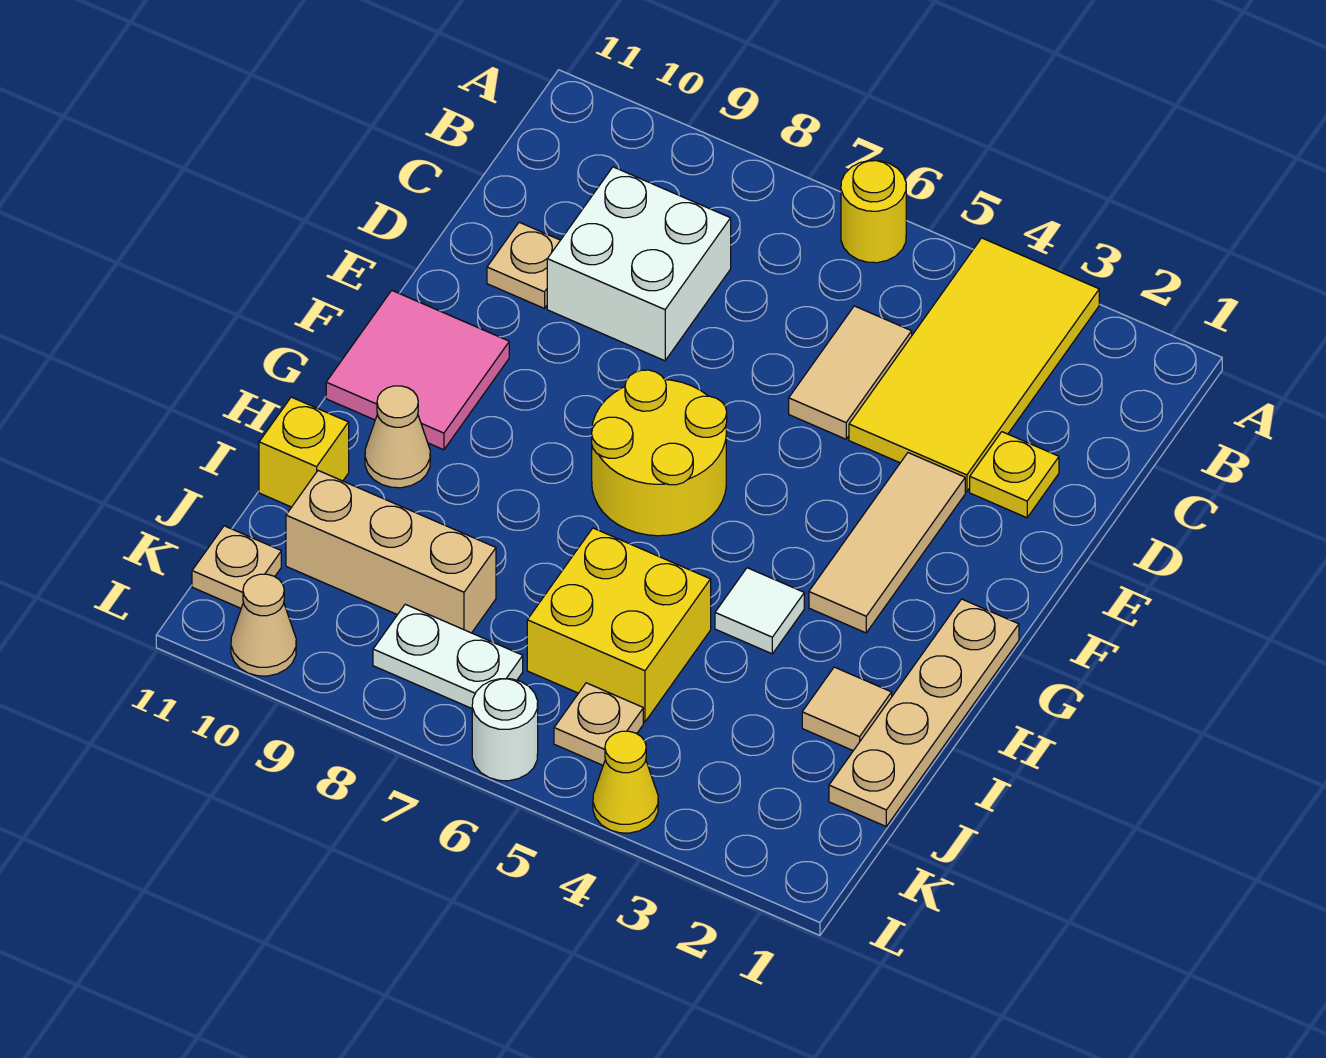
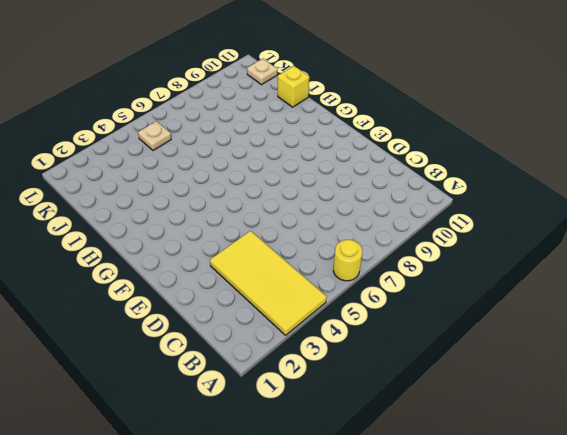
none -> tan tile C5:D5 level 1
none -> white brick C8:D9 level 1
none -> yellow plate D2 level 1

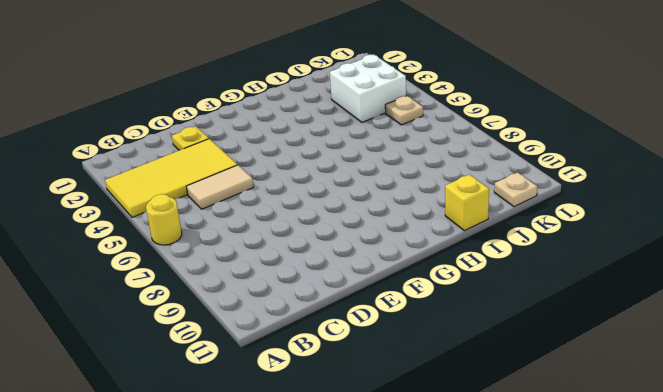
white brick J3:K4 level 1 -> white brick C8:D9 level 1
none -> tan plate D10 level 1
none -> tan tile E3:G3 level 1
none -> yellow round brick F6:G7 level 1

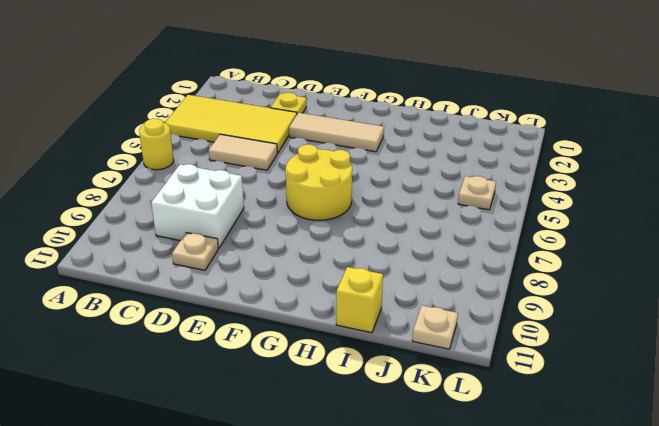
none -> pink tile F10:G11 level 1
none -> tan plate G1:J1 level 1
none -> white tile H4 level 1

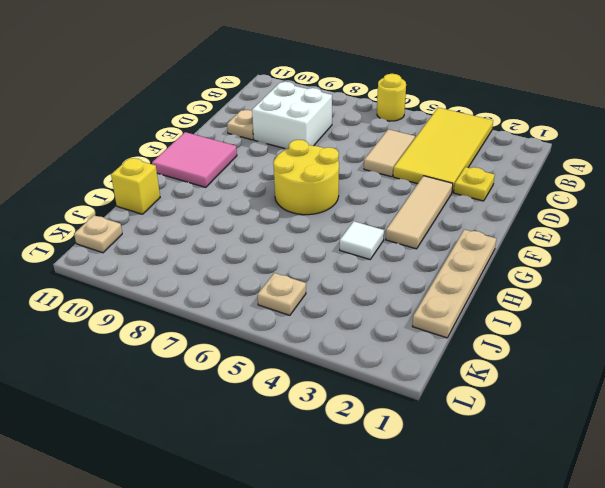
none -> tan cone H10 level 1
none -> tan tile I2 level 1
none -> yellow brick I5:J6 level 1

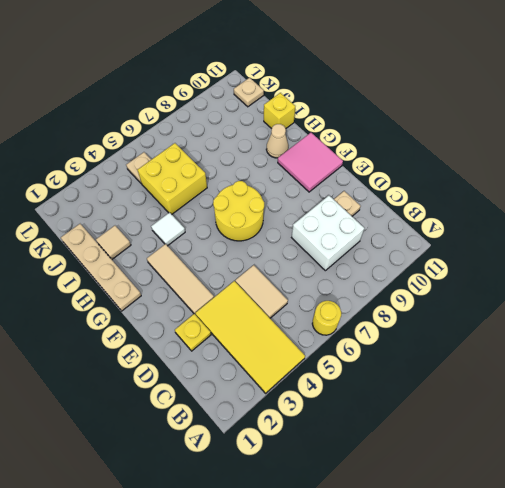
none -> tan brick J8:J10 level 1
none -> white plate K7:K8 level 1
none -> yellow cone L4 level 1

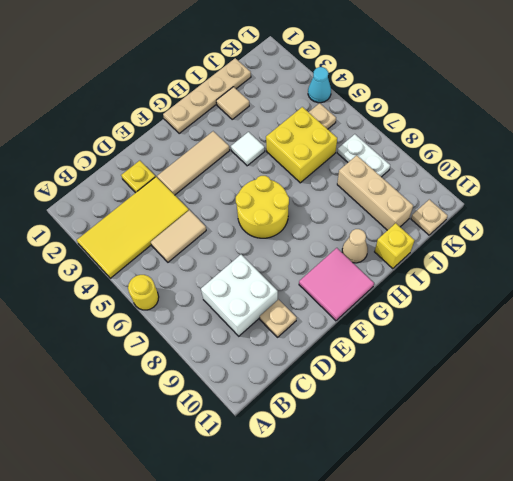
cyan cone L4 level 1 -> yellow cone L4 level 1
none -> white round brick L6 level 1
none -> tan cone L10 level 1

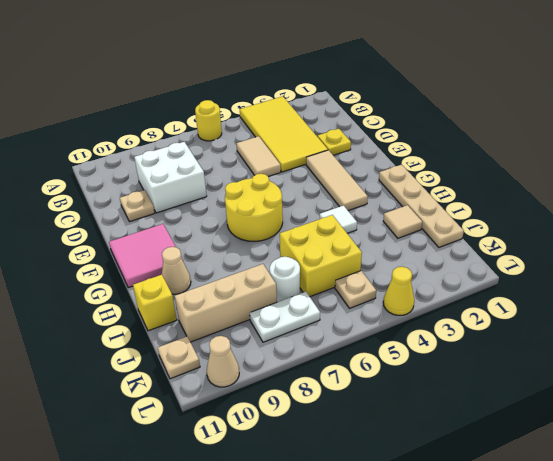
white round brick J7 level 1 -> white round brick L6 level 1

